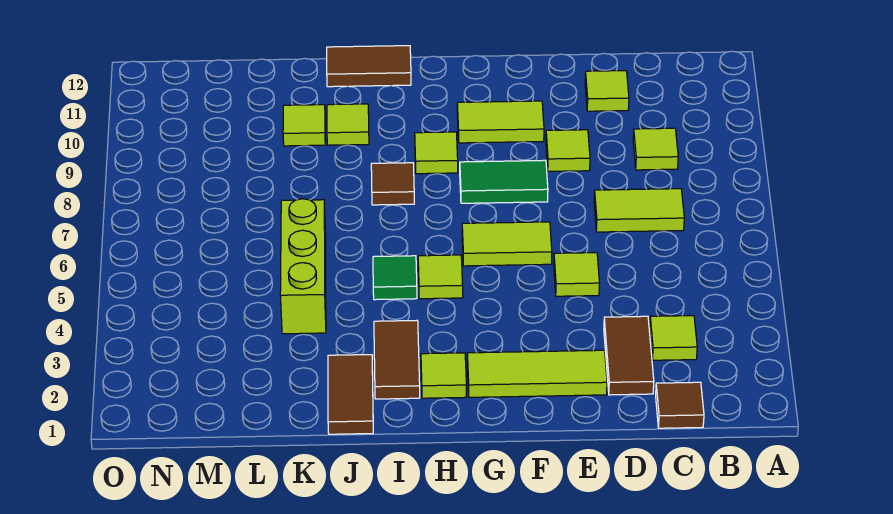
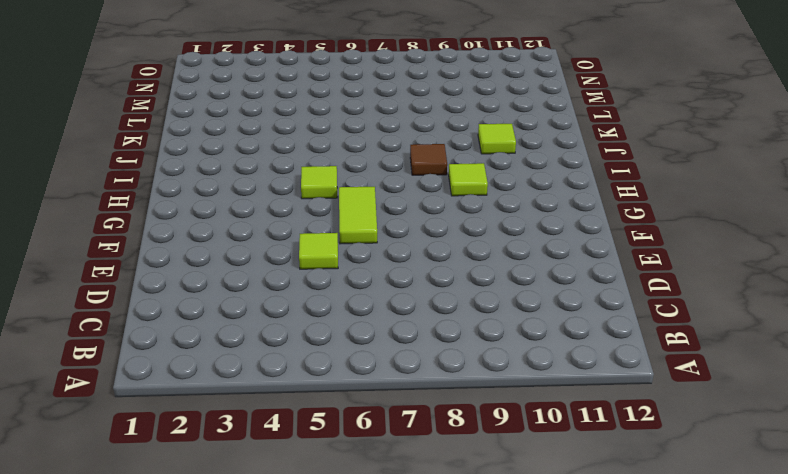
none -> brown tile C1 level 1
none -> lime tile C3 level 1
none -> lime tile C7:D7 level 1

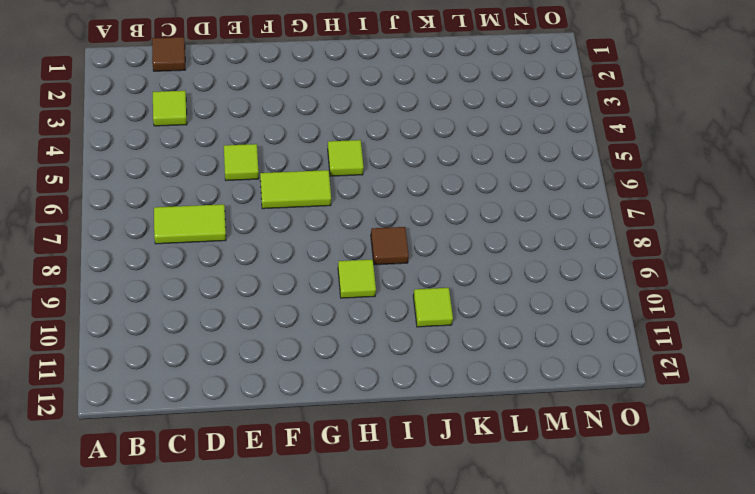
none -> lime tile C9 level 1
none -> brown tile D2:D3 level 1
none -> lime tile D11 level 1

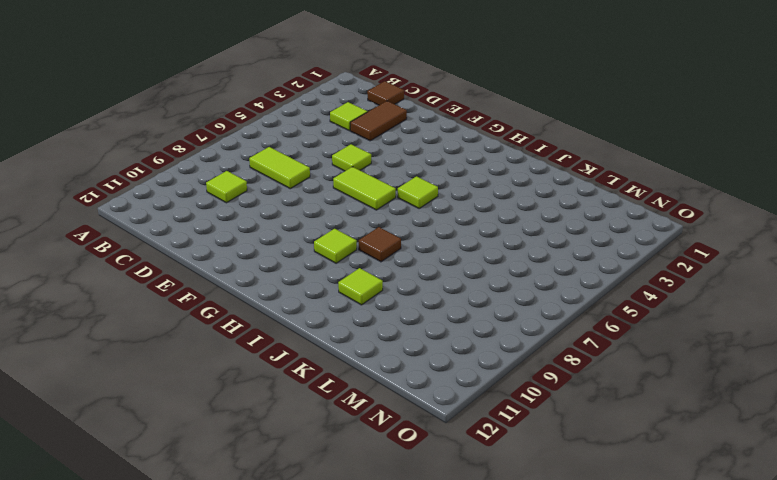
none -> lime tile D11 level 1
none -> lime tile E2:G2 level 1
none -> lime tile E9 level 1

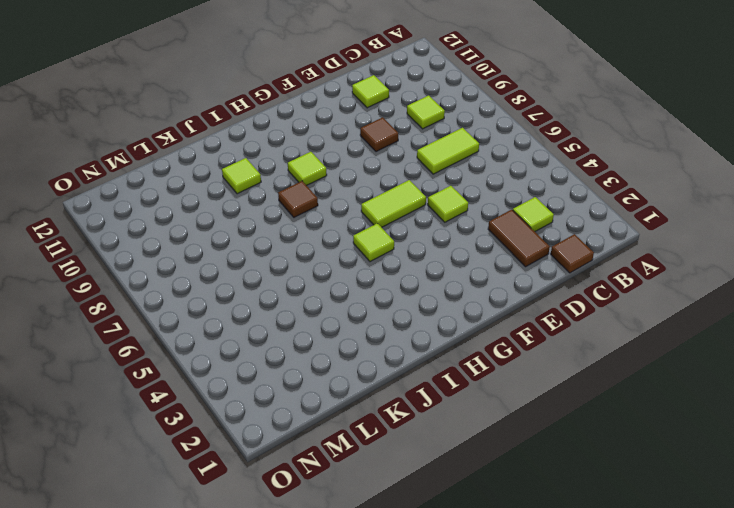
brown tile E9 level 1 -> lime tile E9 level 1
none -> lime tile E2:G2 level 1
none -> green tile F8:G8 level 1
none -> lime tile F10:G10 level 1

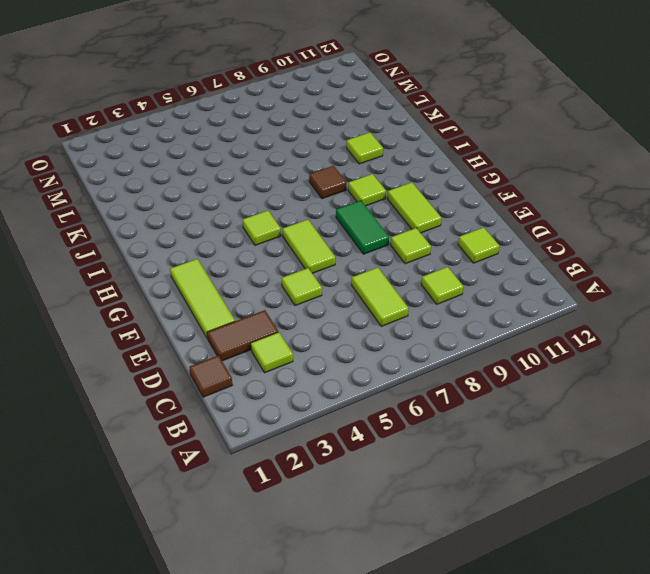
none -> lime tile H2 level 1
none -> brown tile I2:I3 level 1
none -> green tile I5 level 1

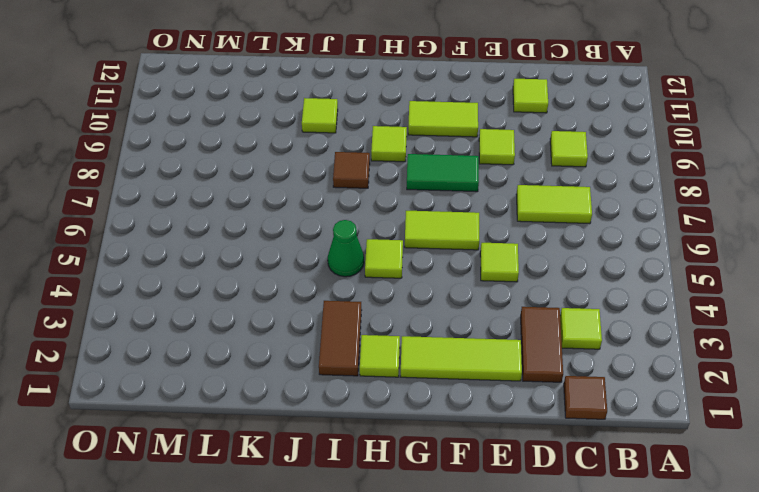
green cone I5 level 1 -> green tile I5 level 1
none -> brown tile I12:J12 level 1
none -> brown tile J1:J2 level 1
none -> lime brick K4:K6 level 1

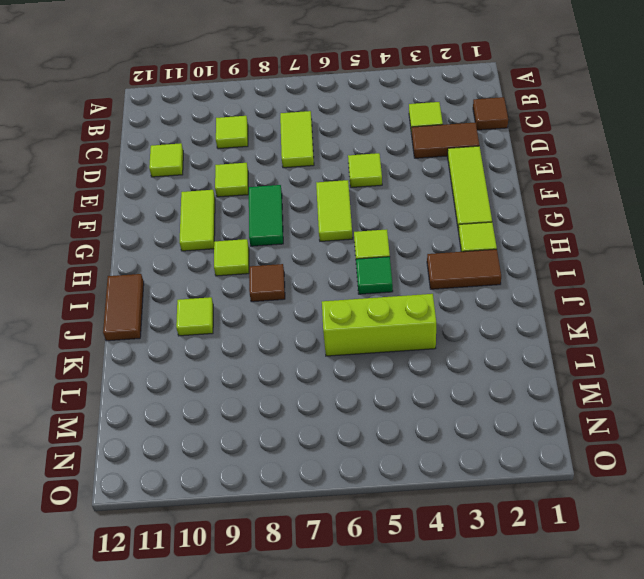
none -> brown tile J1:J2 level 1
none -> lime tile K10 level 1

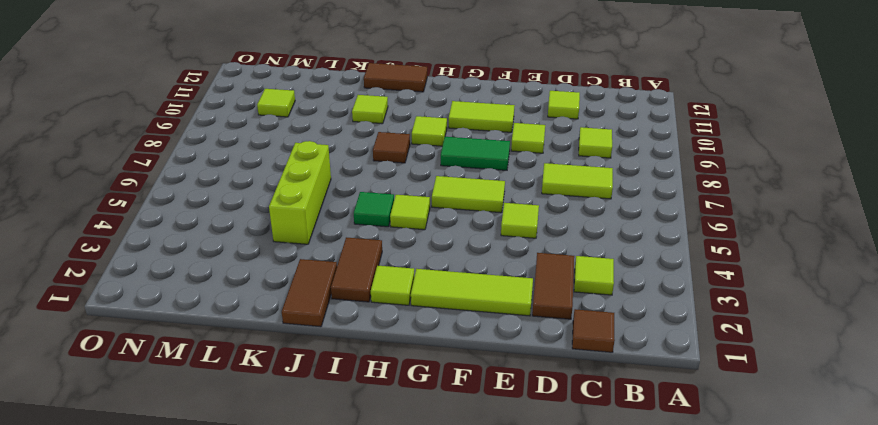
lime tile M10 level 1 -> lime tile K10 level 1

